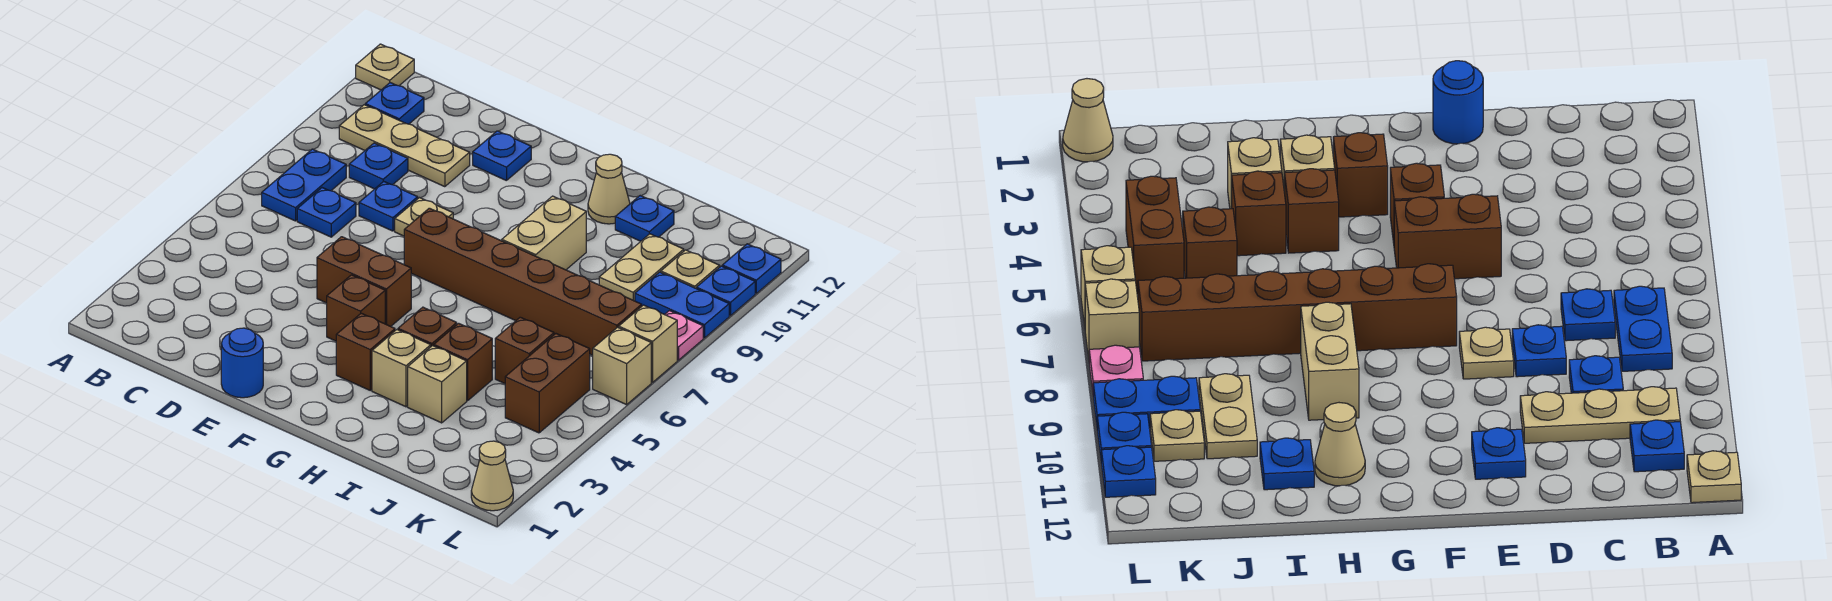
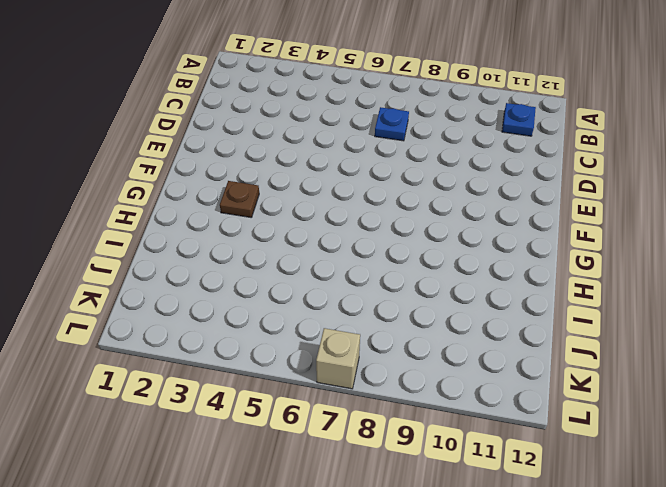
brown plate G3 level 1 -> brown brick G3 level 1
none -> tan plate A12 level 1
none -> blue plate B7:B8 level 1
none -> tan plate B10:D10 level 1
none -> blue plate C9 level 1

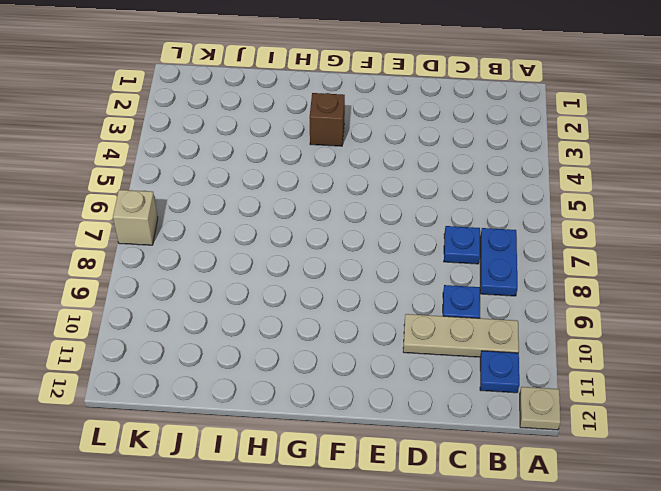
none -> blue plate D8 level 1
none -> blue round brick E1 level 1
none -> brown brick E5:F5 level 1
none -> tan plate E8 level 1

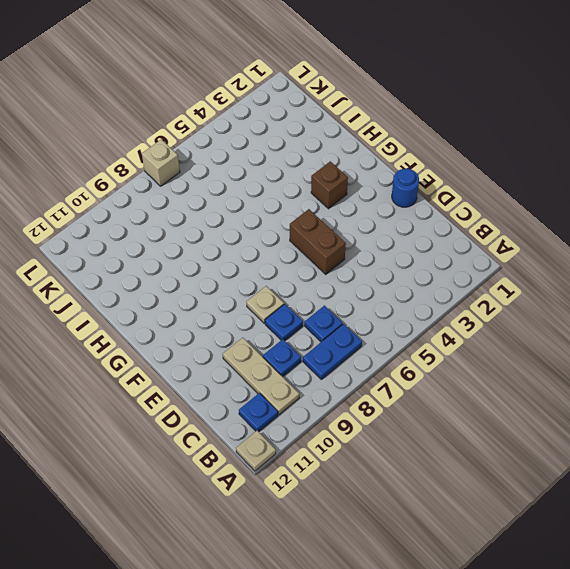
none -> blue plate E11 level 1
none -> brown brick F4 level 1
none -> brown brick F7:K7 level 1
none -> tan brick H3 level 1

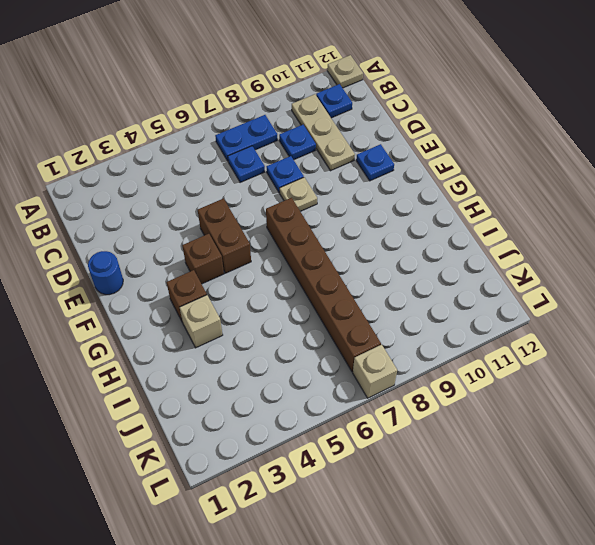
none -> brown brick H4 level 1
none -> tan brick H8:H9 level 1
none -> tan cone H11 level 1
none -> tan brick I3 level 1

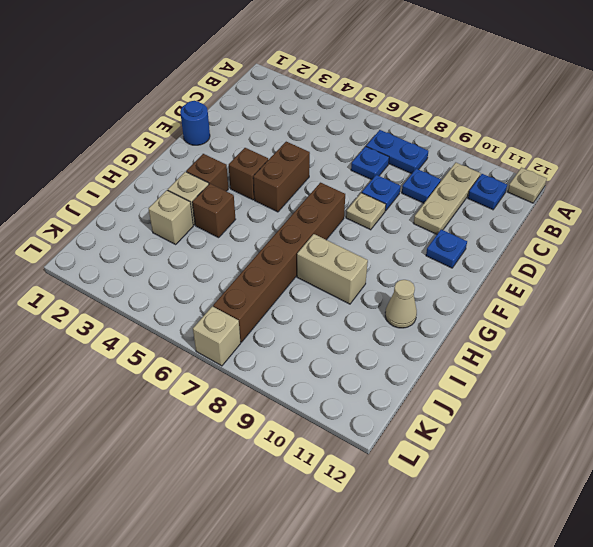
none -> brown brick I4 level 1
none -> blue plate I11 level 1
none -> brown brick J5 level 1
none -> tan plate J9:J10 level 1

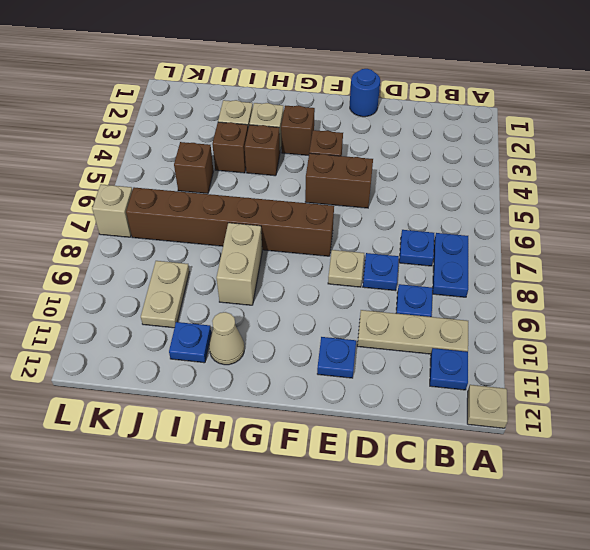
none -> brown brick K4:K5 level 1
none -> blue plate K9:L9 level 1
none -> tan plate K10 level 1
none -> tan cone L1 level 1

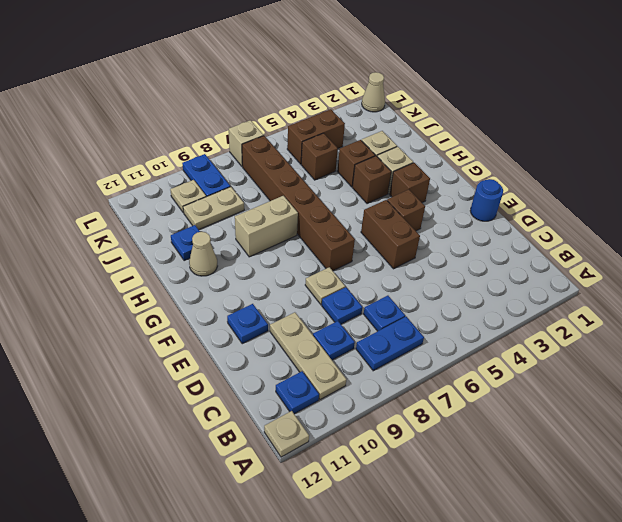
none -> tan brick L6 level 1
none -> pink plate L8 level 1
none -> blue plate L10 level 1
none -> blue plate L11 level 1

